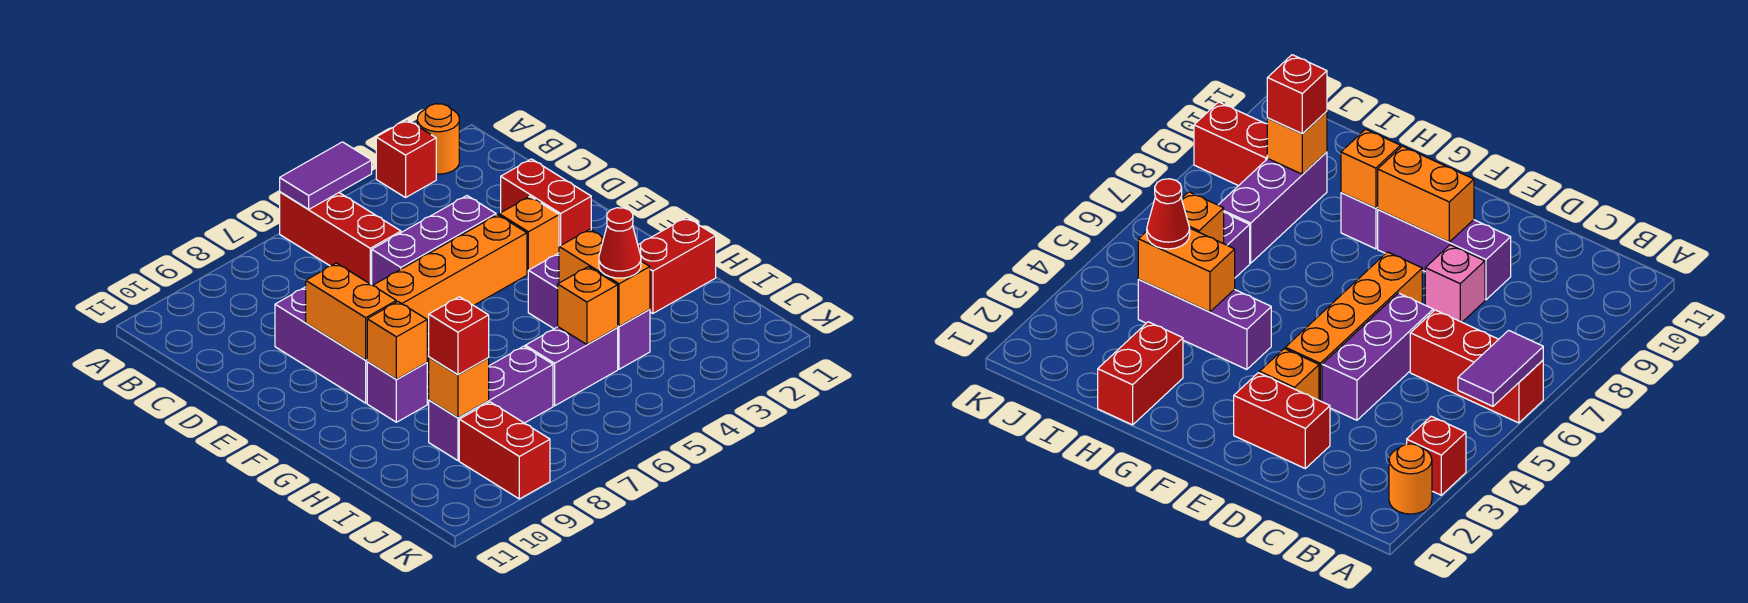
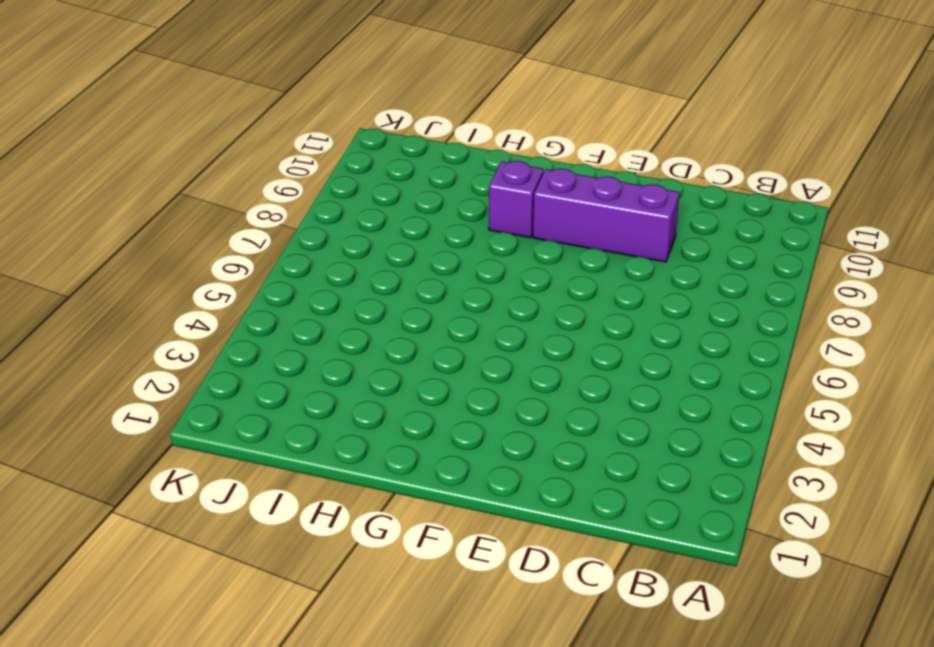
none -> orange round brick A2 level 1
none -> red brick A3 level 1
none -> red brick A6:C6 level 1

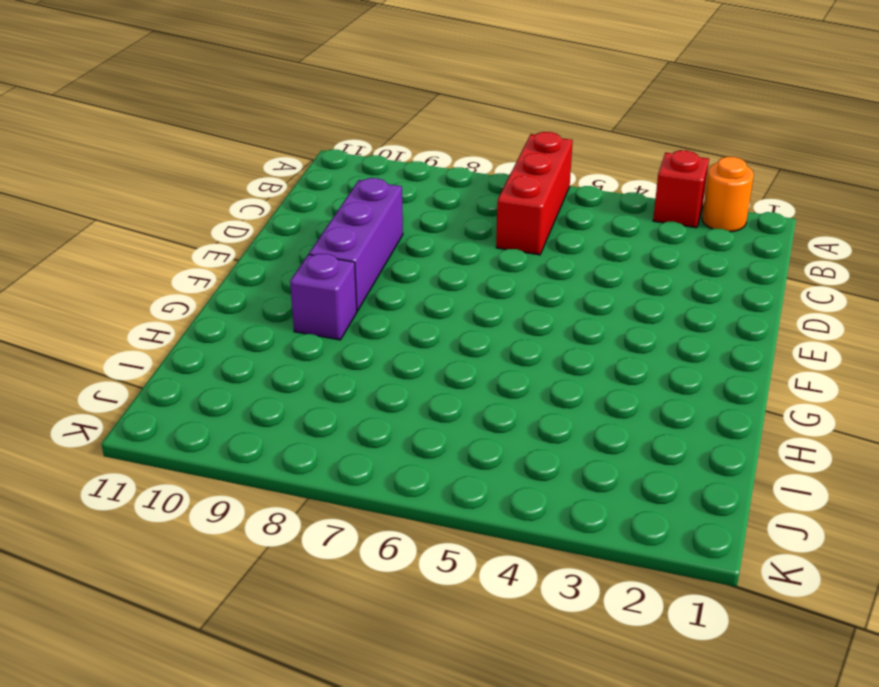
none -> red brick D2:E2 level 1
none -> purple brick D4:D6 level 1
none -> pink brick D8 level 1

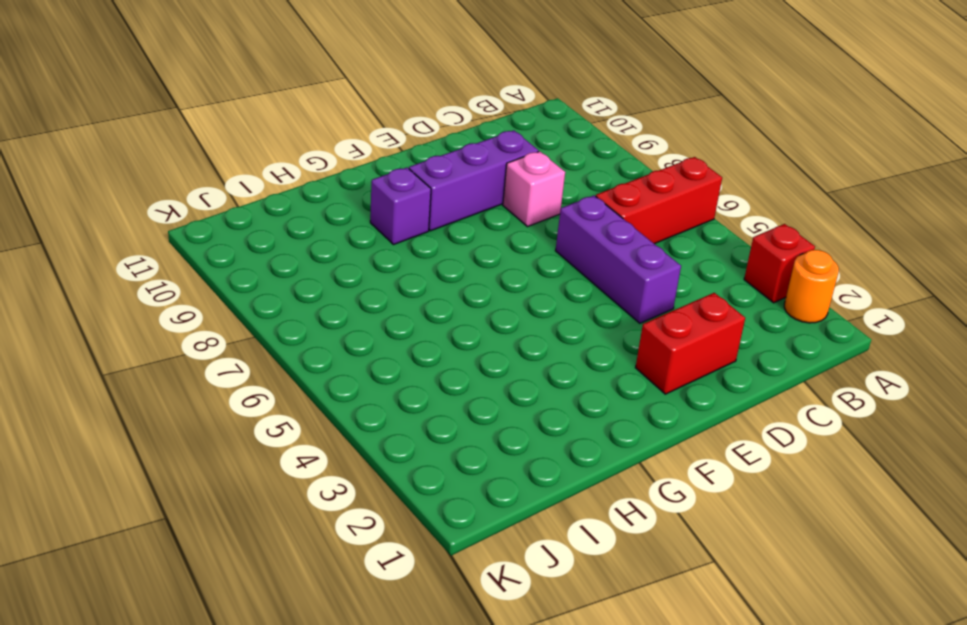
none -> orange brick E3 level 1
none -> orange brick E4:E7 level 1
none -> purple brick G4:I4 level 1

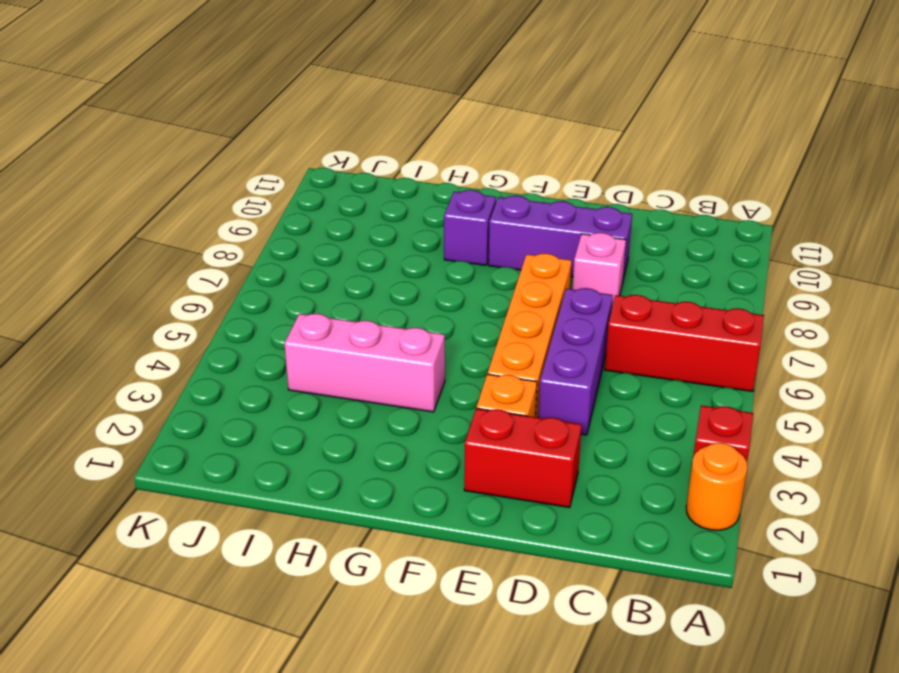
pink brick G4:I4 level 1 -> purple brick G4:I4 level 1
none -> red brick H1:H2 level 1
none -> purple brick I5:I6 level 1
none -> purple brick I7:I9 level 1

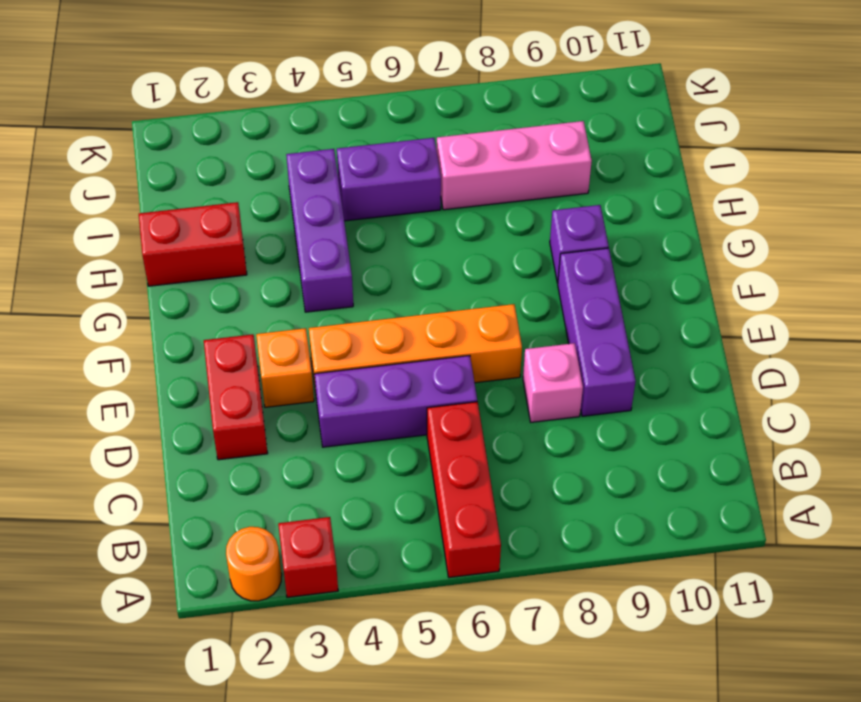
pink brick I7:I9 level 1 -> purple brick I7:I9 level 1
none -> red brick J9:K9 level 1
none -> purple tile A5:A6 level 2
none -> orange brick E9:F9 level 2

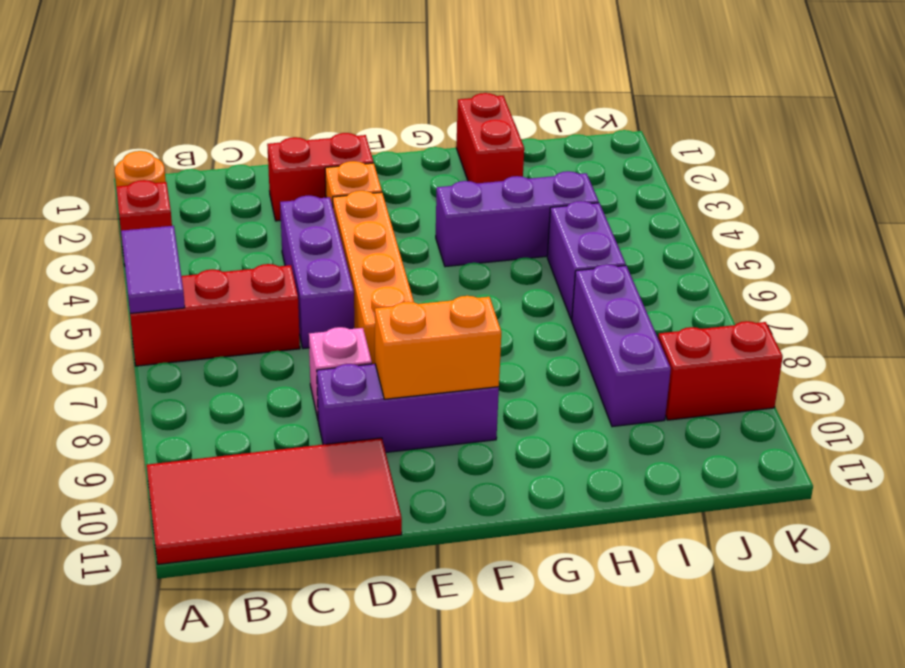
red tile A10:D11 level 1 -> none
none -> purple brick G9 level 1
none -> orange brick G9 level 2
none -> orange brick H4:I4 level 2

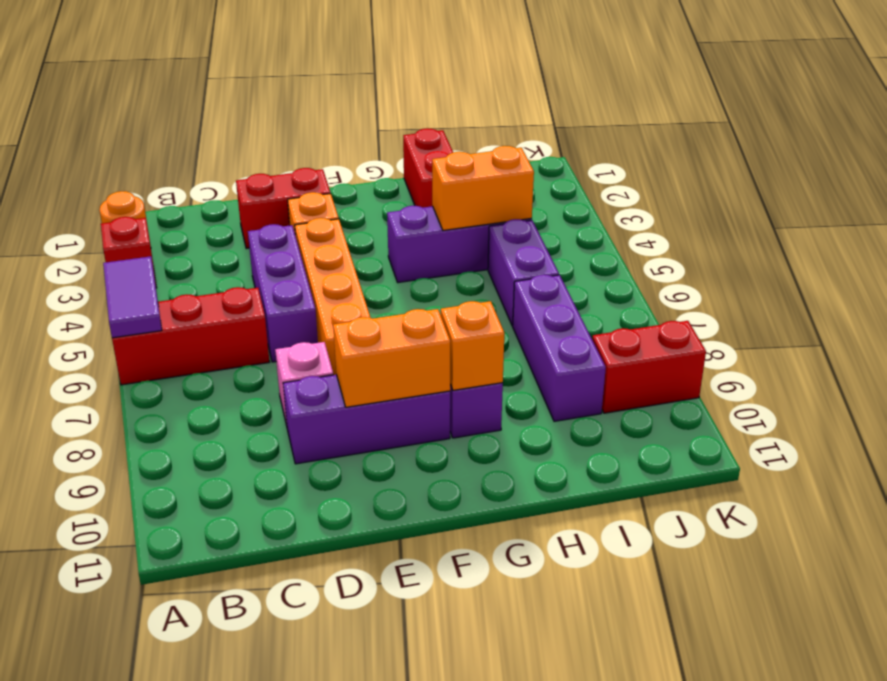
none -> orange brick I5 level 2
none -> orange brick I9 level 2
none -> red cone I4 level 3

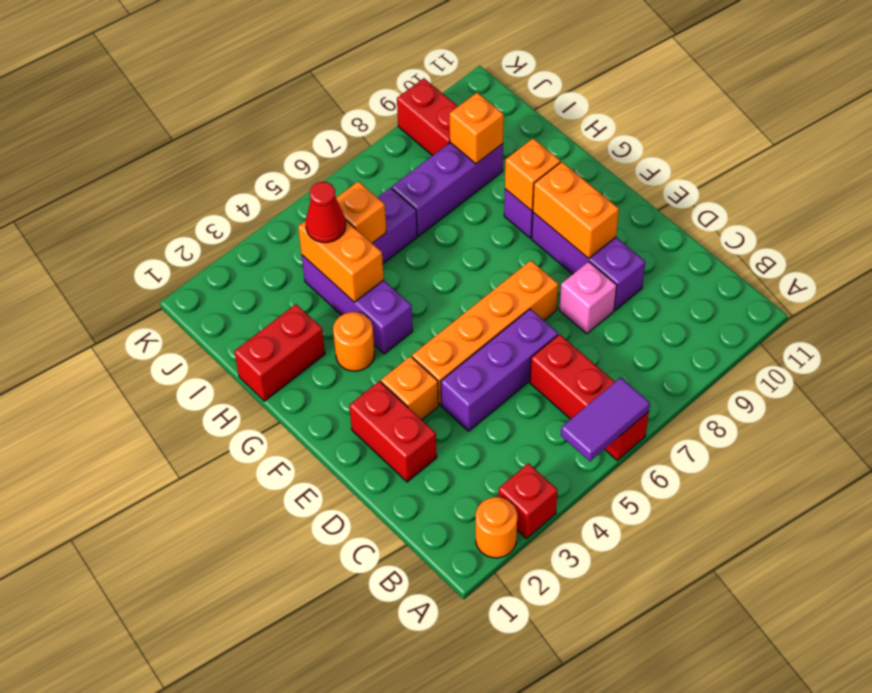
orange round brick G3 level 1 -> none
none -> red brick I9 level 3

